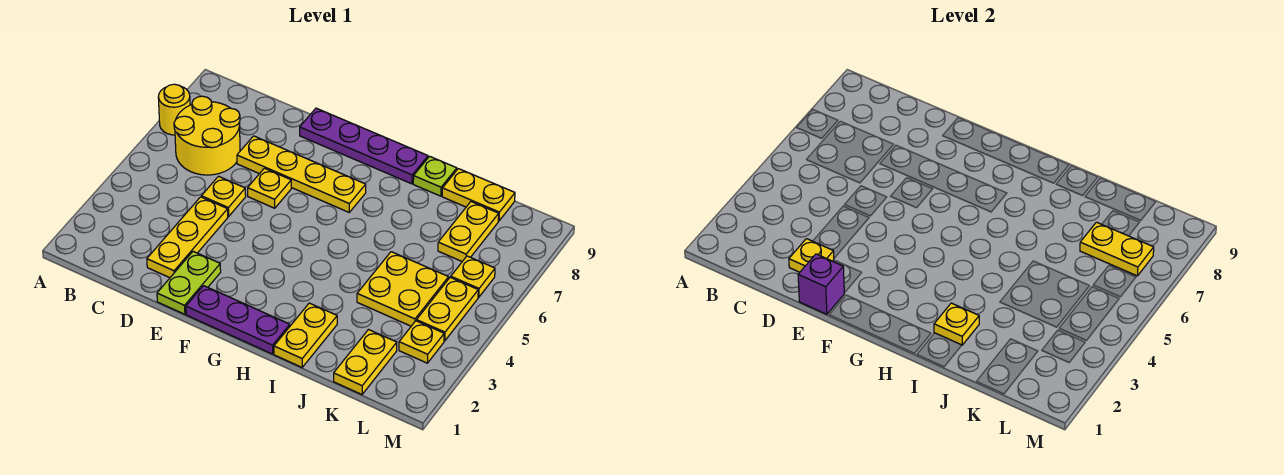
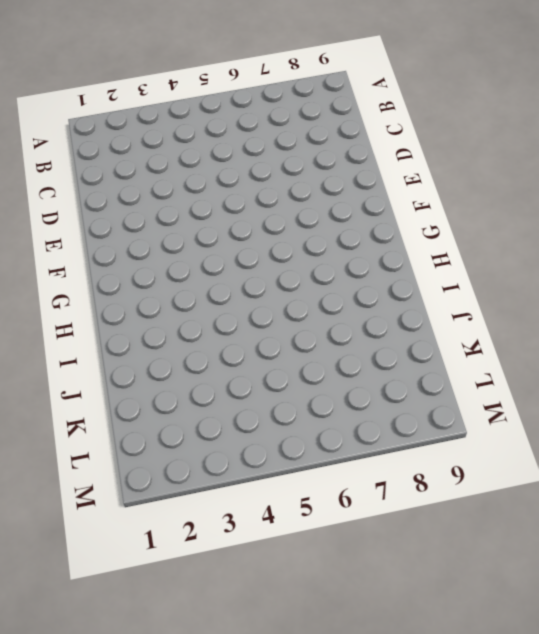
none -> yellow round brick A7 level 1
none -> yellow round brick B6:C7 level 1
none -> yellow plate D2:D4 level 1

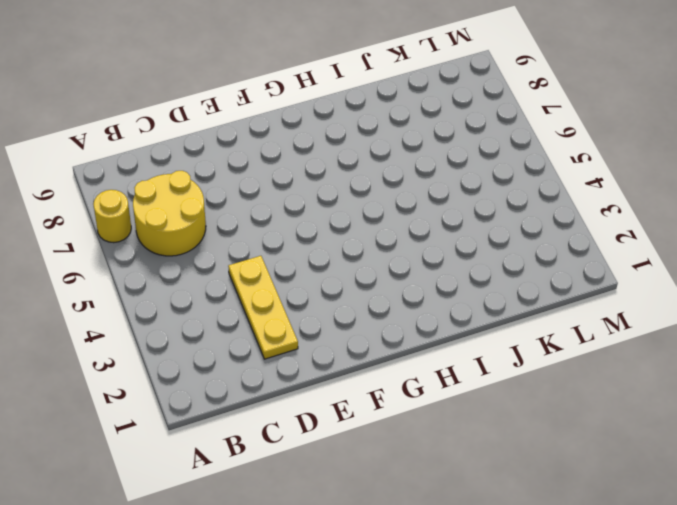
none -> yellow plate D5 level 1
none -> yellow plate D7:G7 level 1
none -> lime plate E1:E2 level 1

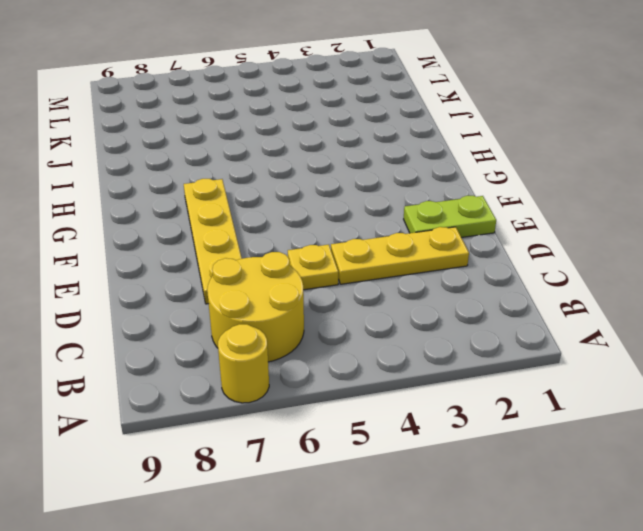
none -> yellow plate E6 level 1
none -> purple plate E9:H9 level 1
none -> purple plate F1:H1 level 1

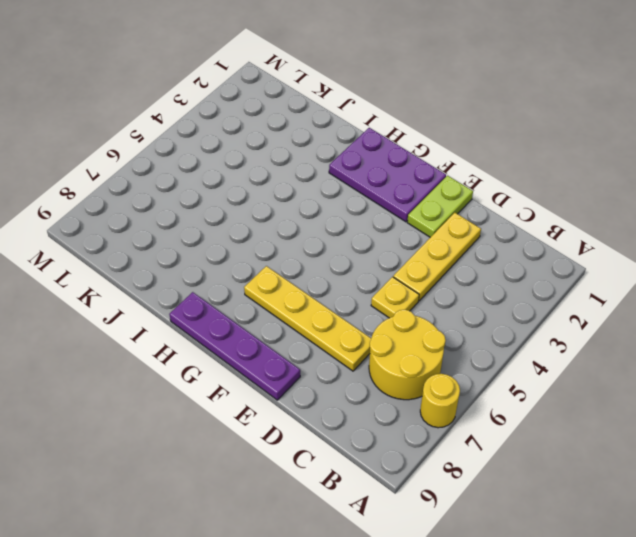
purple plate F1:H2 level 1 -> purple plate F1:H1 level 1
none -> yellow plate E6 level 1
none -> yellow plate I1:I2 level 1
none -> lime plate I9 level 1

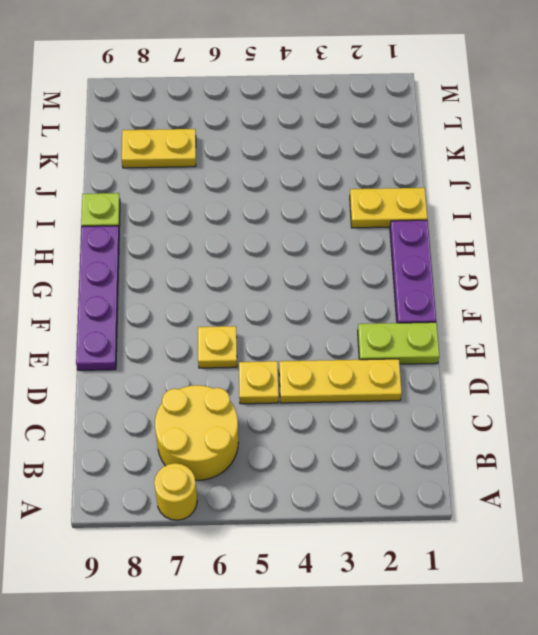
none -> yellow plate D7:G7 level 1
none -> yellow plate J4:K5 level 1
none -> yellow plate J9:K9 level 1

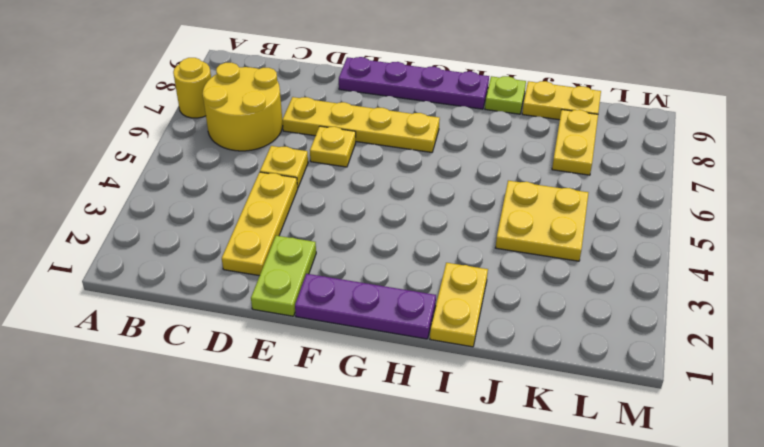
none -> yellow plate K1:K2 level 1
none -> yellow plate L3 level 1
none -> yellow plate L4:L5 level 1

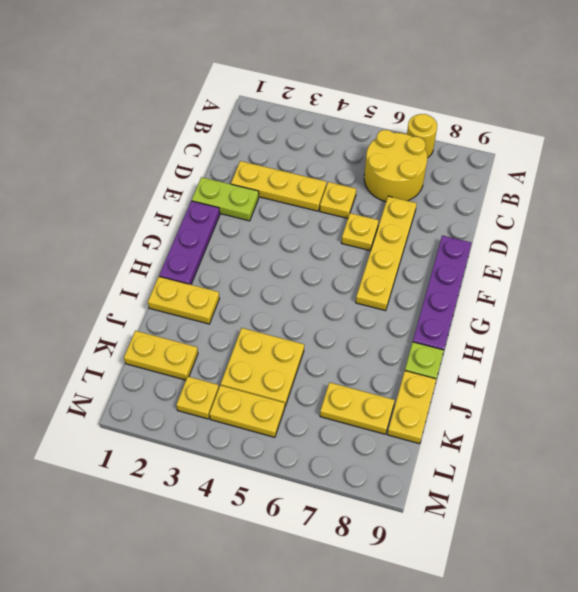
none -> yellow plate L6 level 1
none -> yellow plate D2 level 2
none -> purple brick E1 level 2

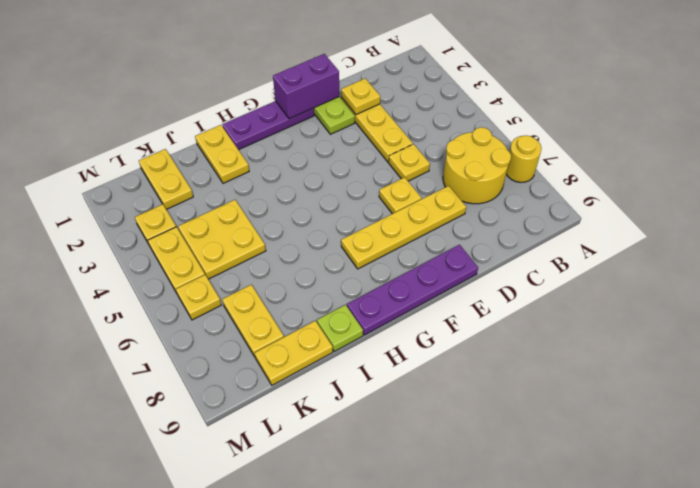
purple brick E1:F1 level 2 -> purple brick E1 level 2
none -> yellow plate I2 level 2
none -> yellow plate K7:L7 level 2

